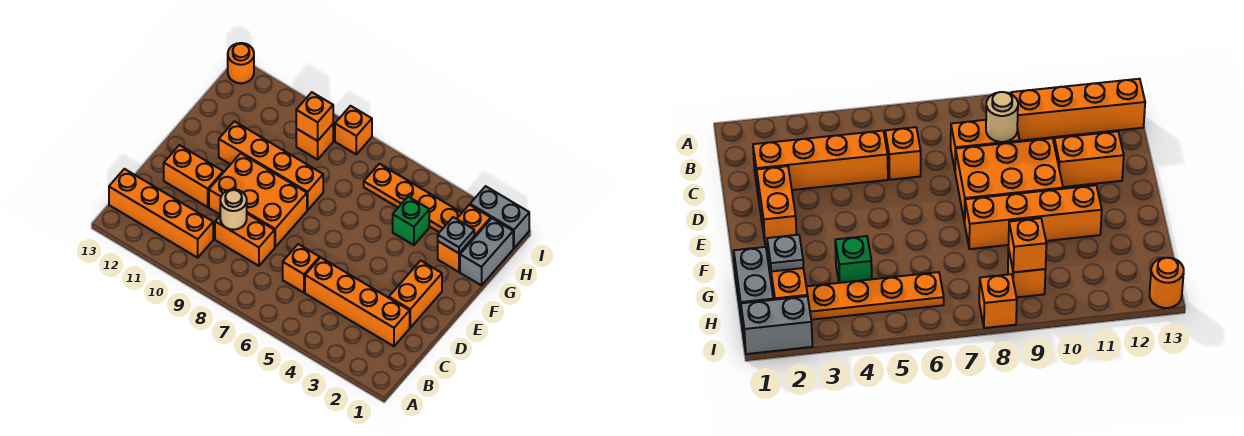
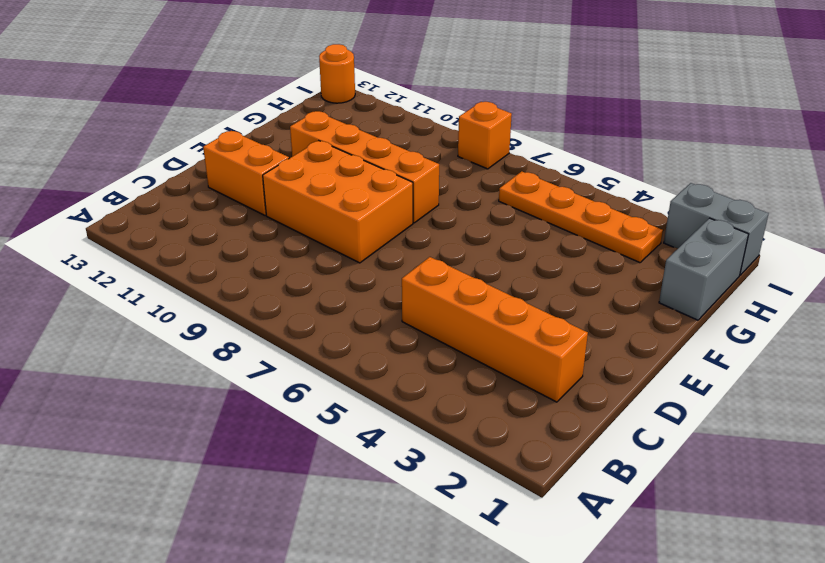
none -> orange brick B10:B13 level 1
none -> orange brick C6 level 1
none -> orange brick C8:C9 level 1

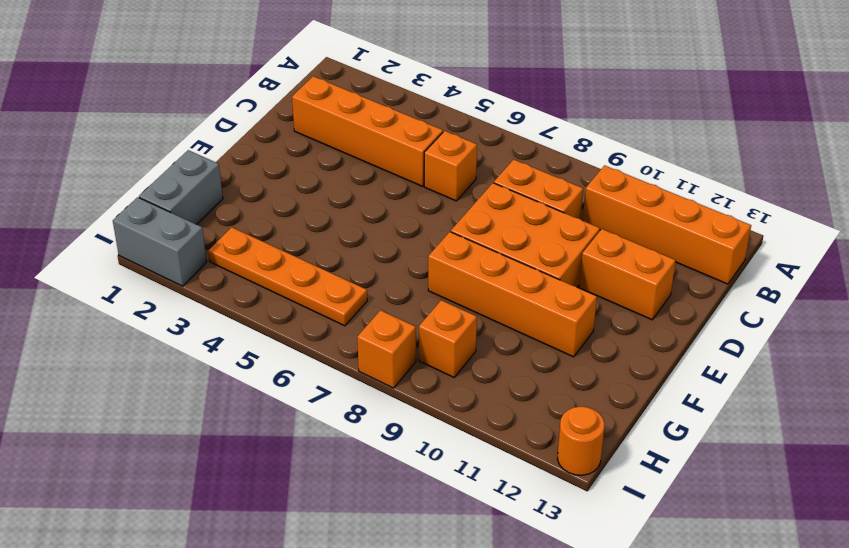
none -> orange brick D2:E2 level 1
none -> orange brick G2:H2 level 1
none -> green brick G4 level 1

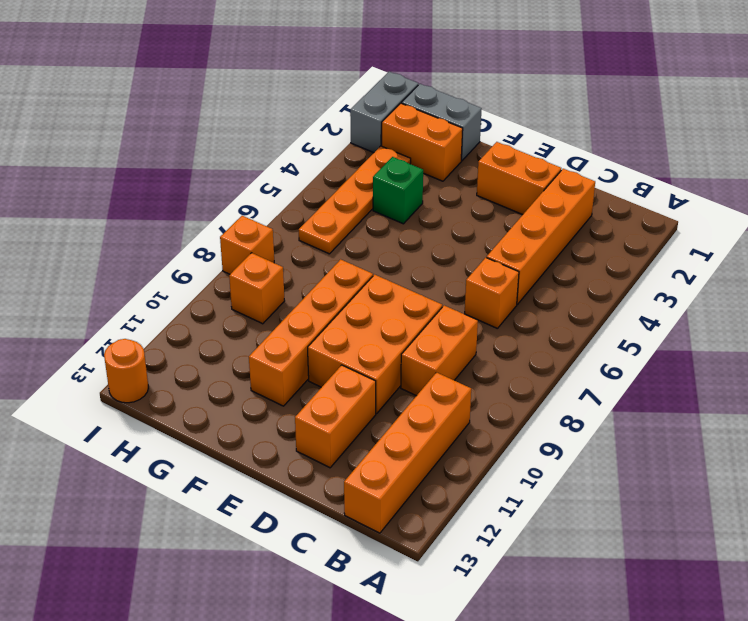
none -> tan round brick C9 level 2
none -> grey plate G2 level 2
none -> orange brick H9 level 2

